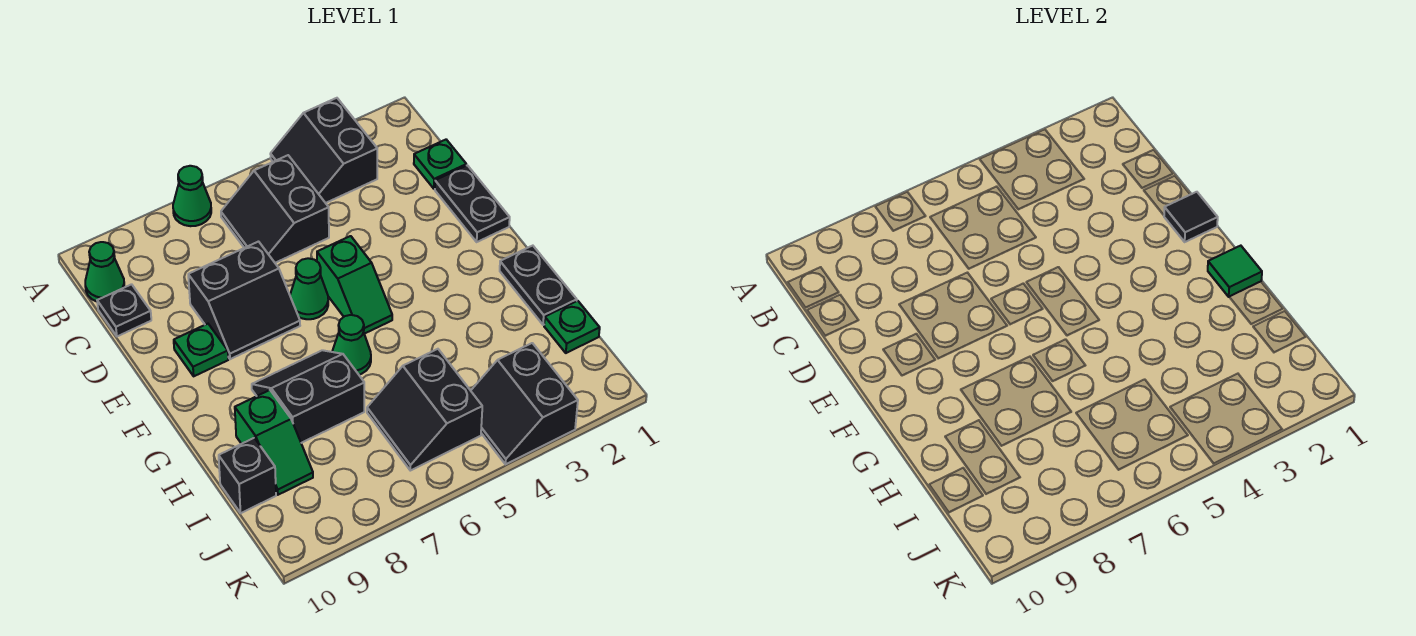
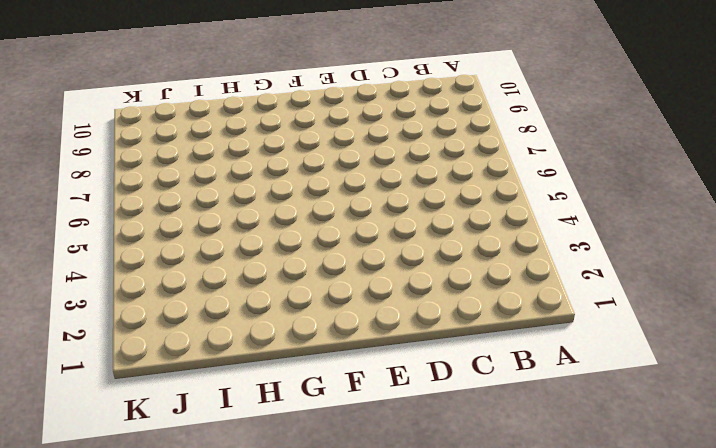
none -> black slope A3:B4 level 1 top 3
none -> green cone A7 level 1
none -> black slope B5:C6 level 1 top 5

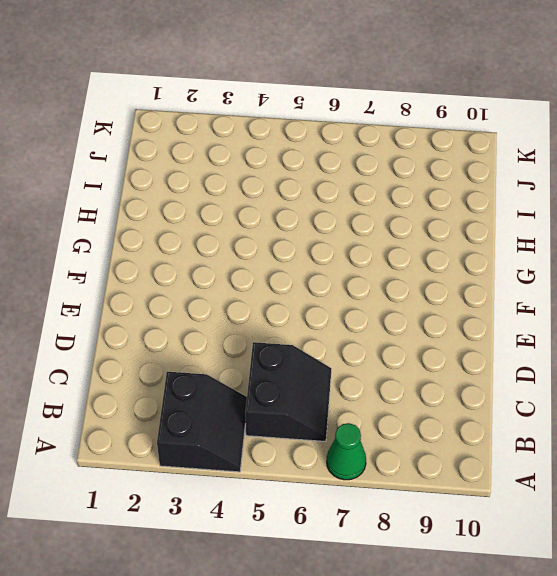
none -> green cone B10 level 1
none -> green plate C1 level 1
none -> black plate C10 level 1

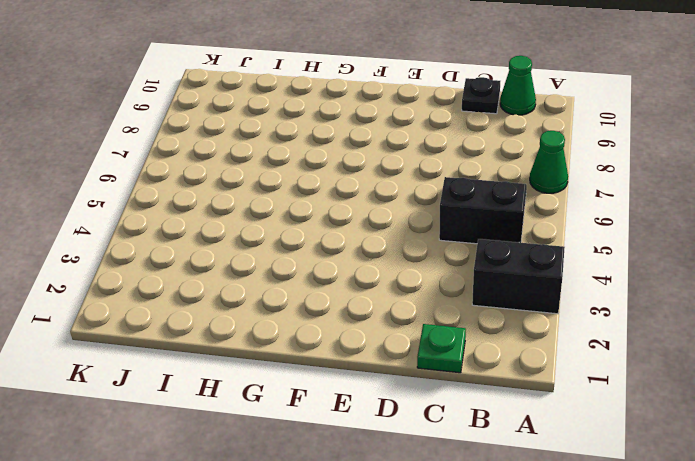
none -> black plate D1:E1 level 1
none -> black slope D7:E8 level 1 top D
none -> green slope E5:F5 level 1 top E

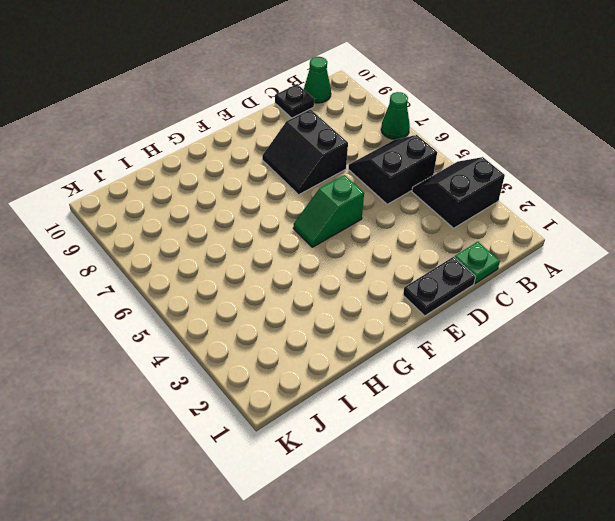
none -> green cone E6 level 1
none -> green plate E9 level 1
none -> black plate G1:H1 level 1

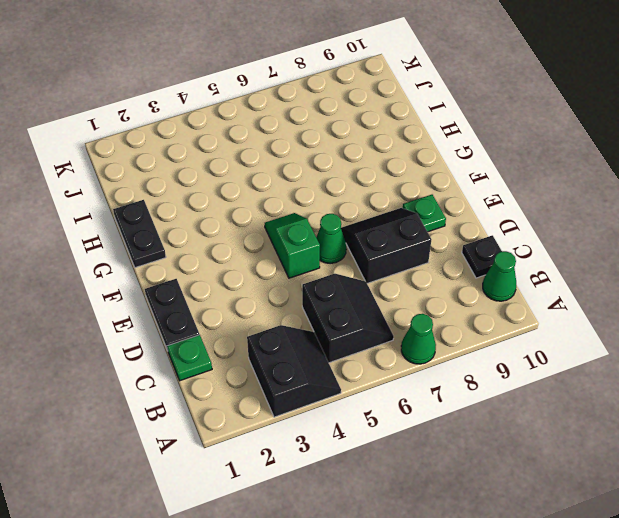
none -> green cone G6 level 1
none -> black slope G7:H8 level 1 top H
none -> green slope H9:I9 level 1 top H

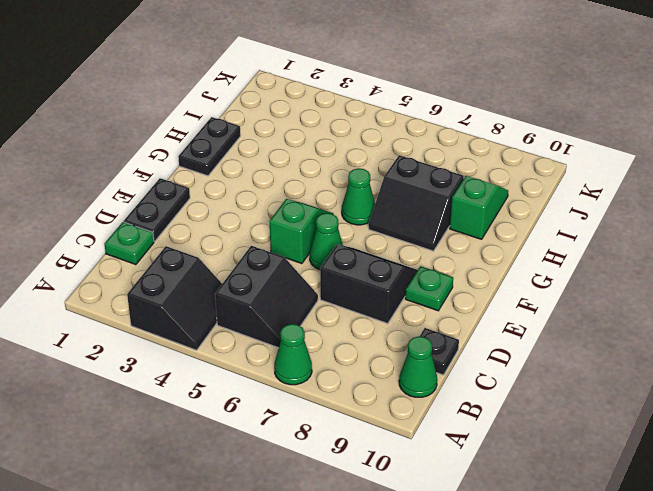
none -> green plate I1 level 1
none -> black slope I5:J6 level 1 top 5
none -> black brick I10 level 1

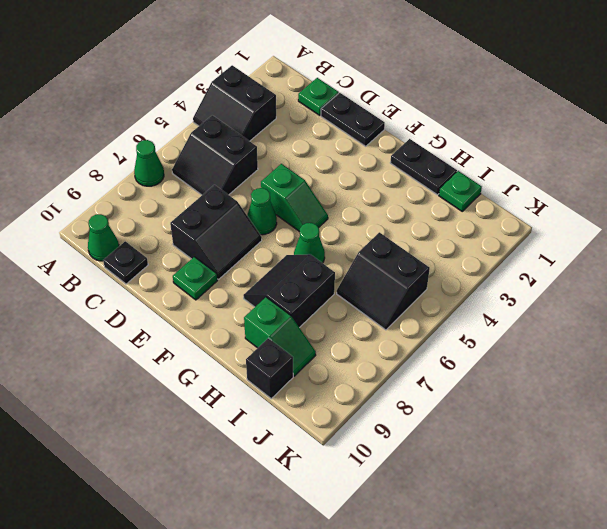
none -> black slope J3:K4 level 1 top 3
none -> black tile E1 level 2
none -> green tile G1 level 2

